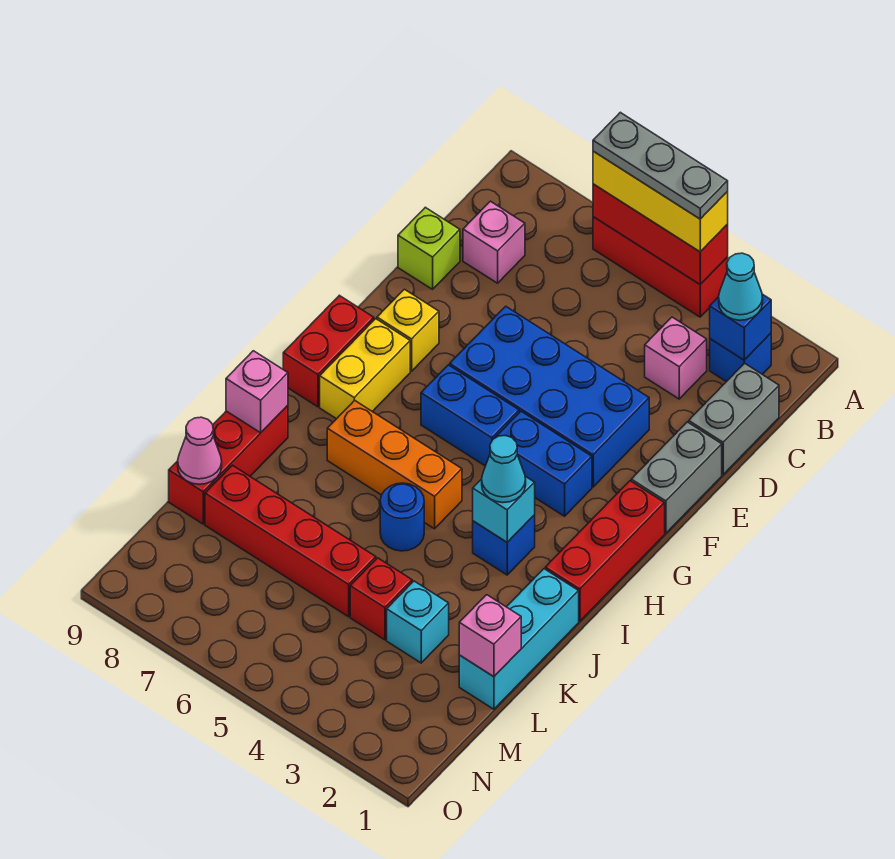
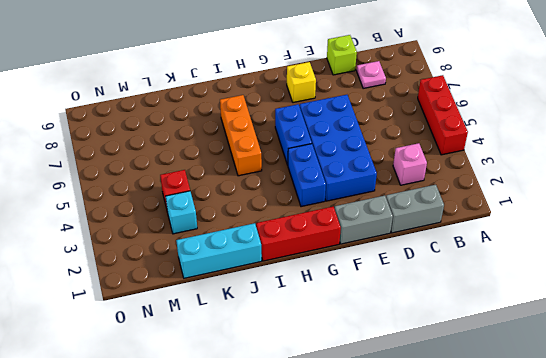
pink plate C8 level 1 -> pink brick C8 level 1
none -> blue brick B2 level 1
none -> yellow brick G8:H8 level 1
none -> red brick G9:H9 level 1
none -> blue brick I3 level 1

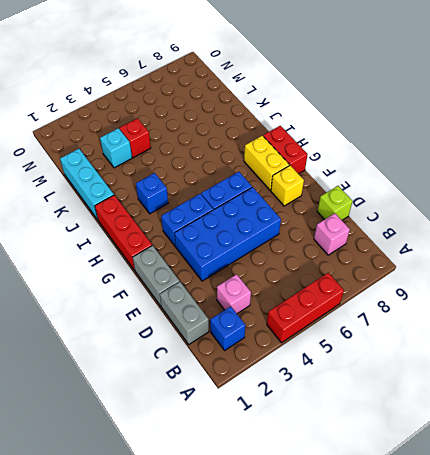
none -> orange brick I5:I7 level 1
none -> blue round brick J5 level 1
none -> red brick J9:L9 level 1
none -> red brick L5:L8 level 1

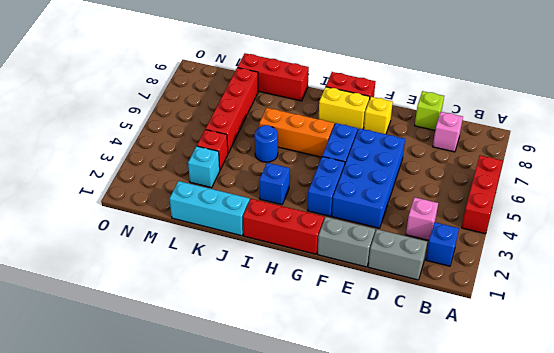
orange brick H6:J6 level 1 -> orange brick I5:I7 level 1
none -> red brick A4:A6 level 2
none -> blue brick B2 level 2
none -> cyan brick I3 level 2
none -> pink brick J9 level 2

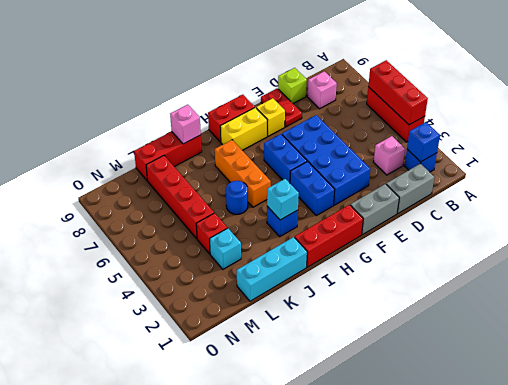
red plate E8:E9 level 1 -> none
none -> pink brick L1 level 2
none -> pink cone L9 level 2
none -> yellow brick A4:A6 level 3
none -> cyan cone B2 level 3

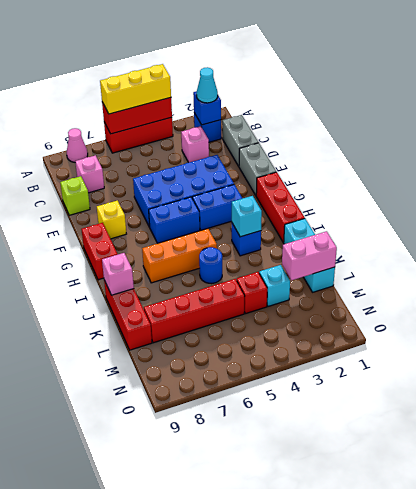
pink cone A8 level 1 -> pink cone L9 level 2
pink brick L1:L2 level 2 -> pink brick L1 level 2
none -> yellow brick G8:H8 level 1
none -> cyan cone I3 level 3
none -> grey plate A4:A6 level 4

